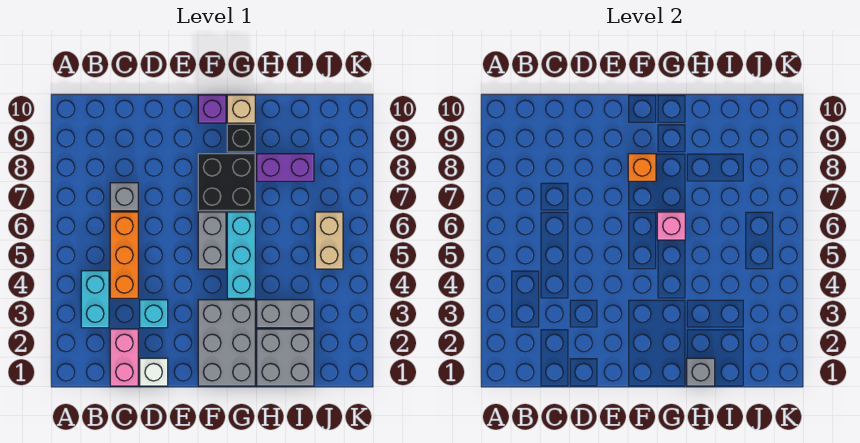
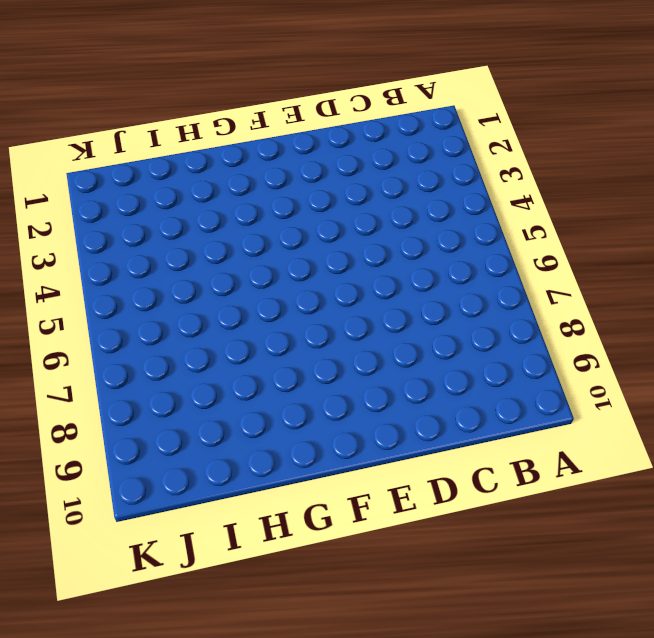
none -> cyan brick B3:B4 level 1
none -> pink brick C1:C2 level 1
none -> orange brick C4:C6 level 1

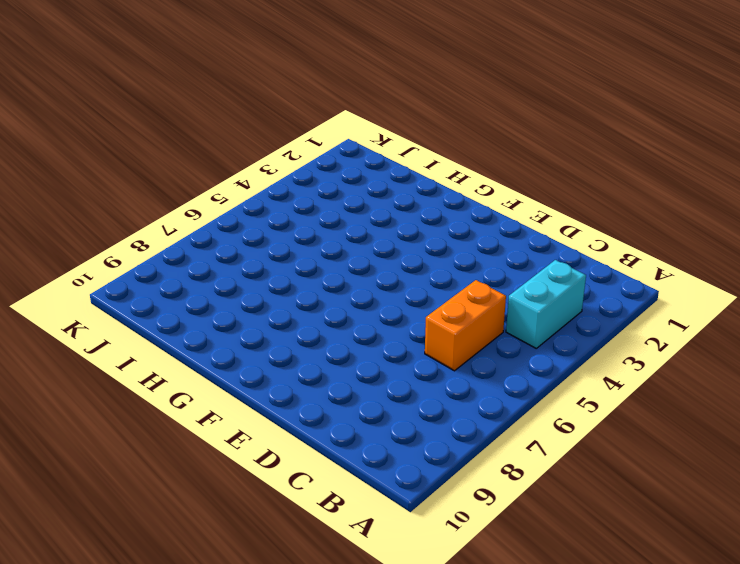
orange brick C5:C6 level 1 -> orange brick C4:C6 level 1
none -> pink brick C1:C2 level 1
none -> grey brick C7 level 1
none -> white brick D1 level 1

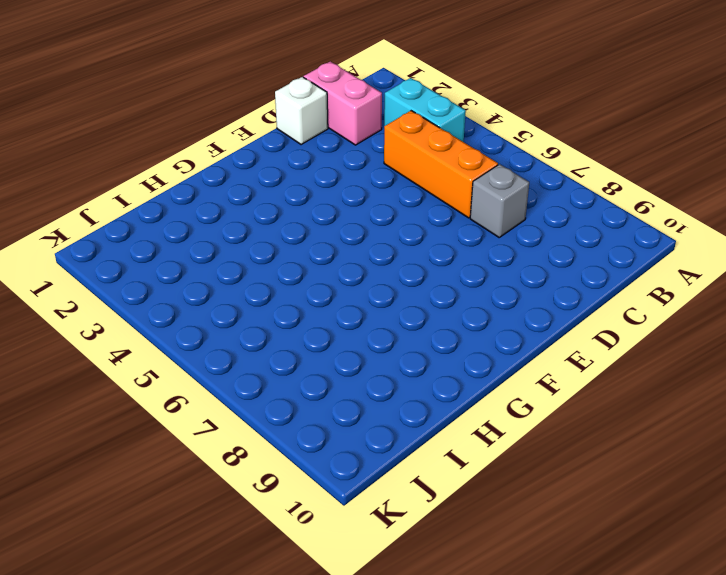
none -> cyan brick D3 level 1
none -> grey brick F1:G3 level 1
none -> grey brick F5:F6 level 1

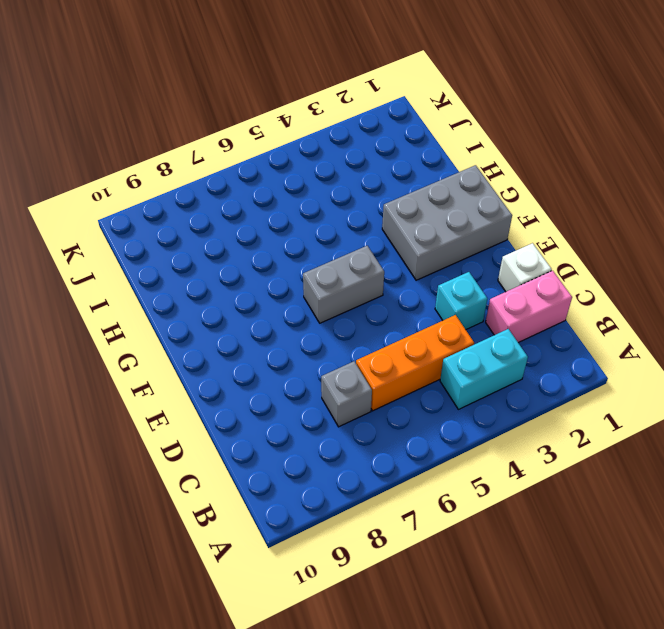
none -> black brick F7:G8 level 1
none -> purple brick F10 level 1
none -> cyan brick G4:G6 level 1

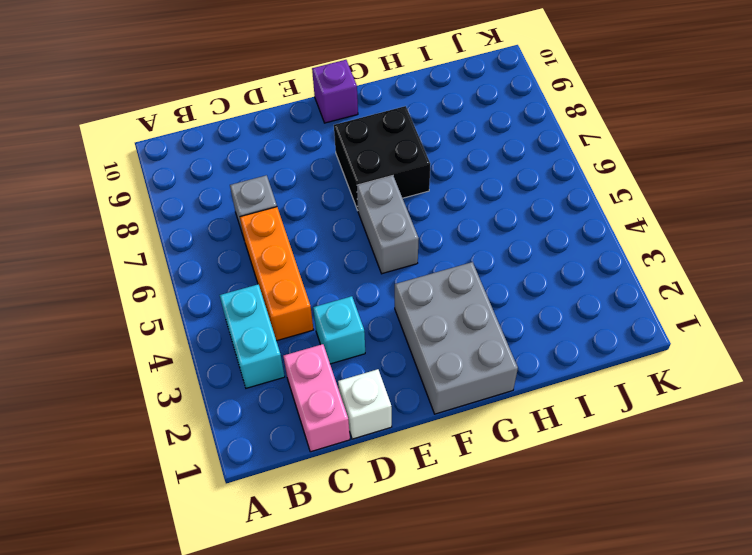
none -> cyan brick G4:G6 level 1
none -> black brick G9 level 1
none -> tan brick G10 level 1

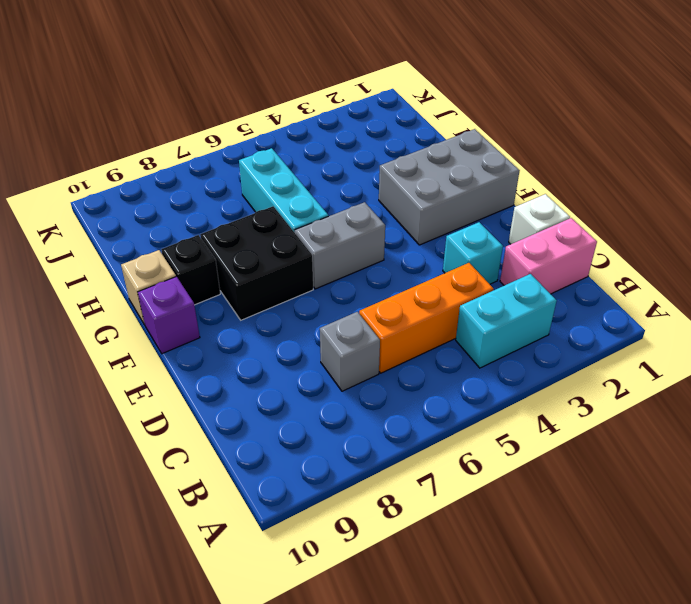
cyan brick G6:I6 level 1 -> cyan brick G4:G6 level 1
none -> grey brick H1:I2 level 1
none -> grey brick H3:I3 level 1
none -> purple brick H8:I8 level 1

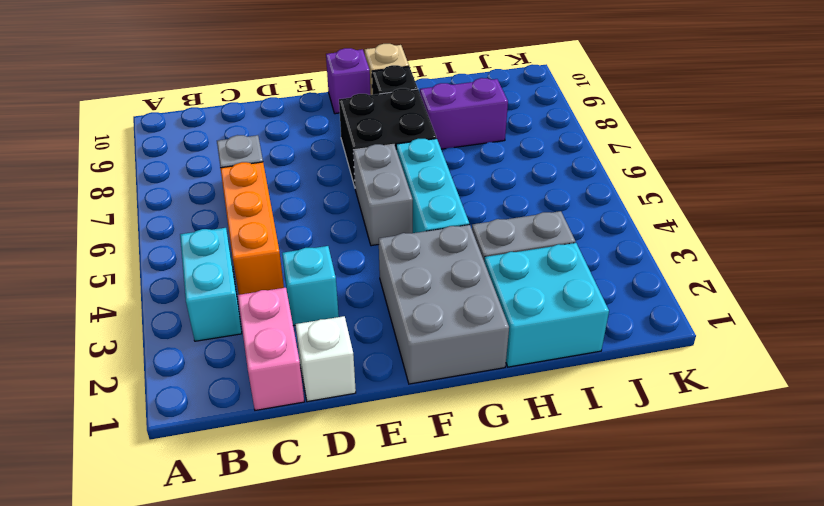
cyan brick H1:I2 level 1 -> grey brick H1:I2 level 1
none -> tan brick J5:J6 level 1
none -> orange brick F8 level 2
none -> pink brick G6 level 2

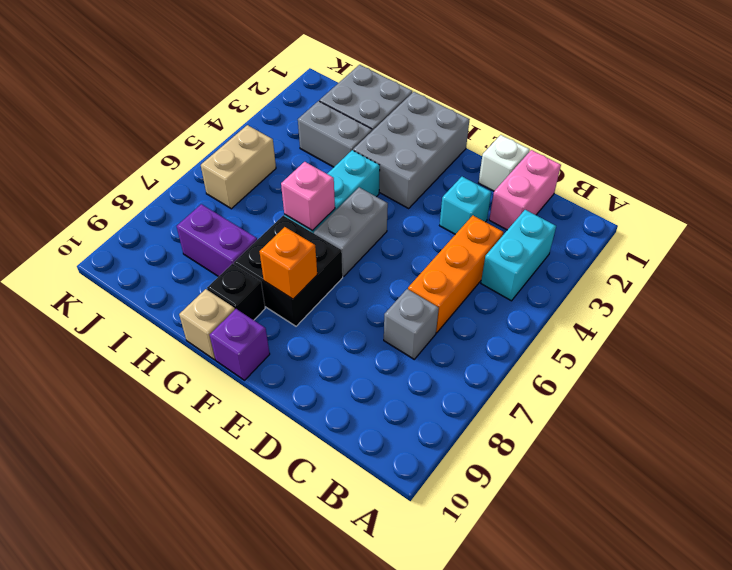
none -> grey brick H1 level 2

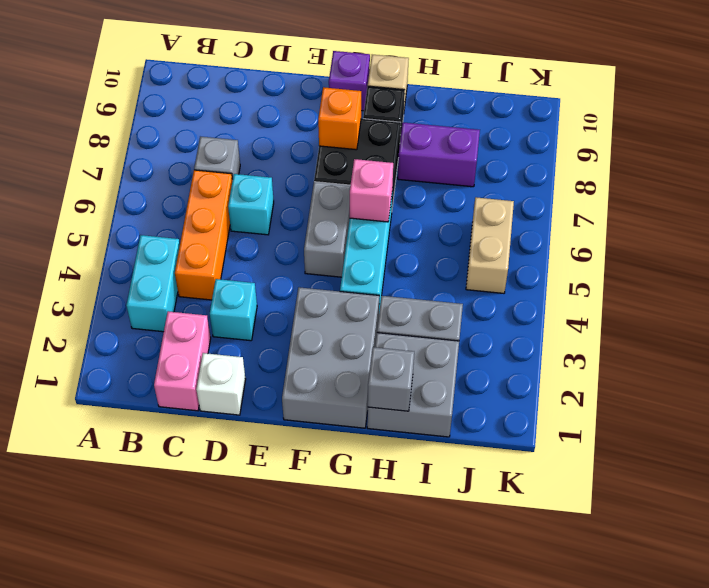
cyan brick D6 level 1 -> none

